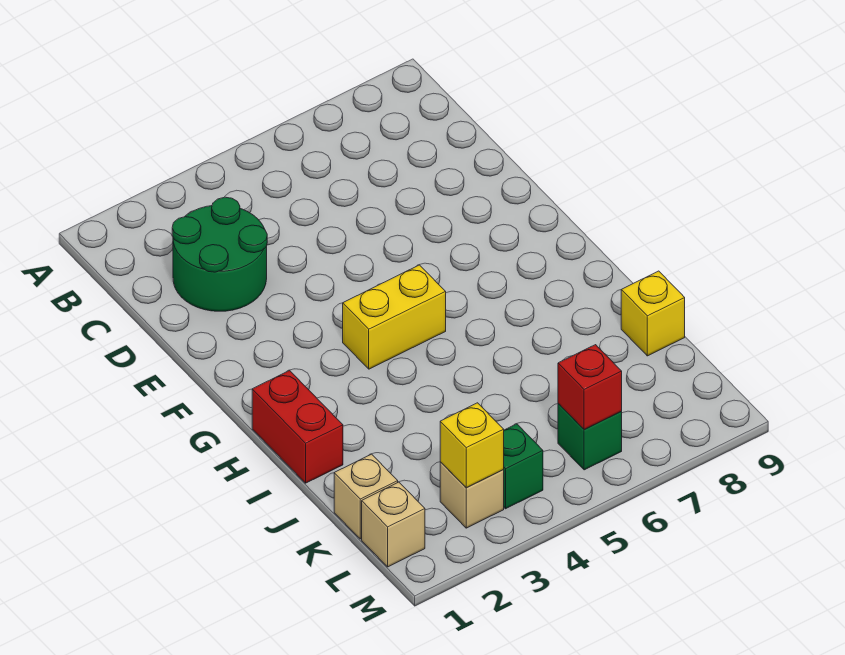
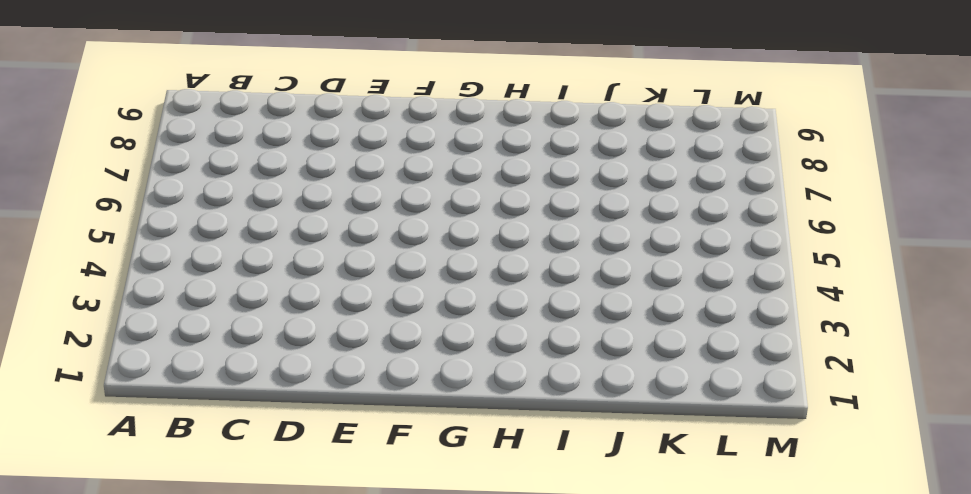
none -> green round brick C2:D3 level 1
none -> yellow brick G4:G5 level 1

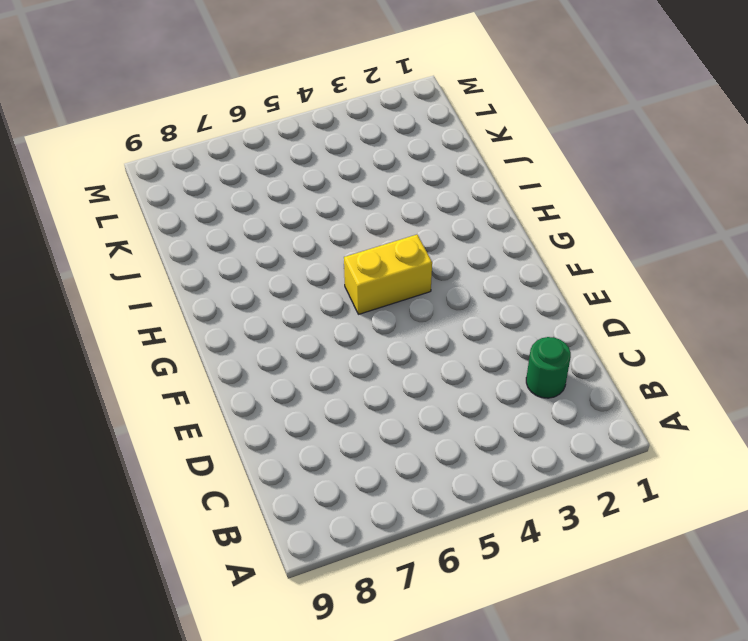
green round brick C2 level 1 -> green round brick C2:D3 level 1
none -> red brick H1:I1 level 1
none -> yellow brick J9 level 1

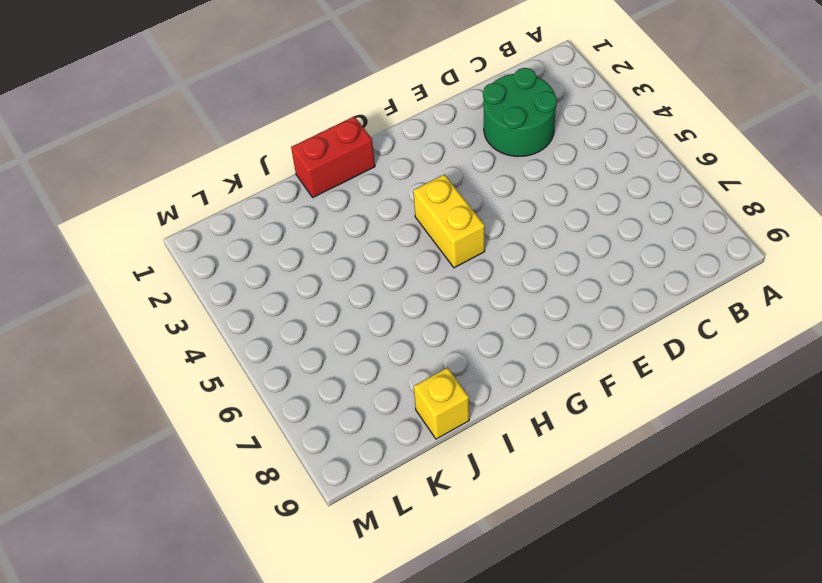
none -> tan brick K1 level 1
none -> tan brick L1 level 1

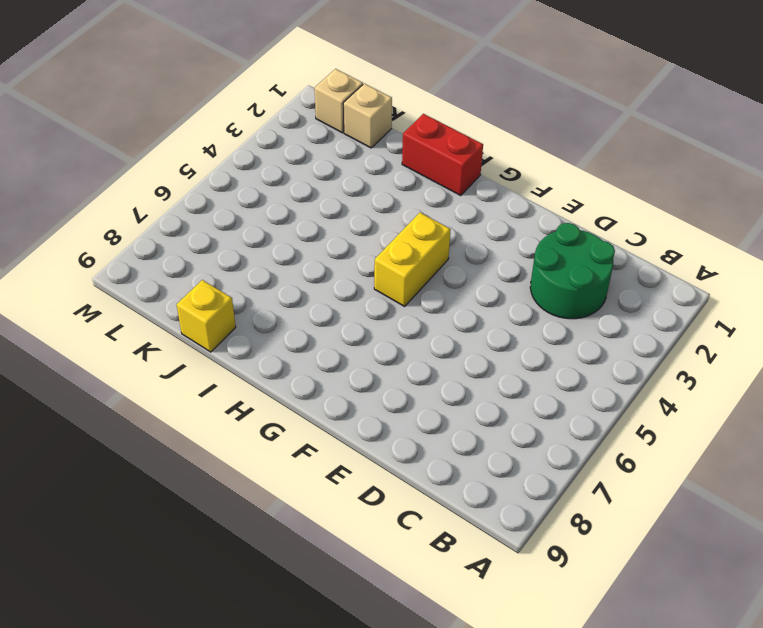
none -> tan brick L3 level 1
none -> green brick L4 level 1

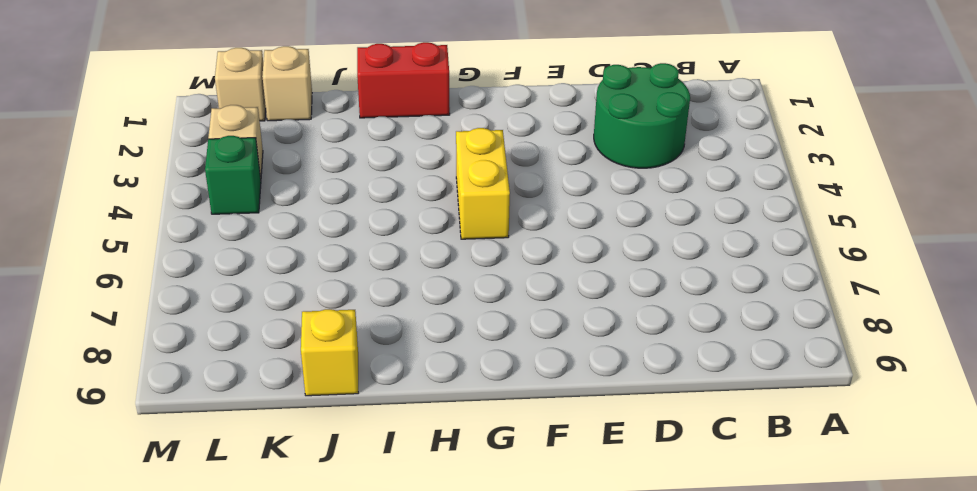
none -> green brick L6 level 1
none -> yellow brick L3 level 2

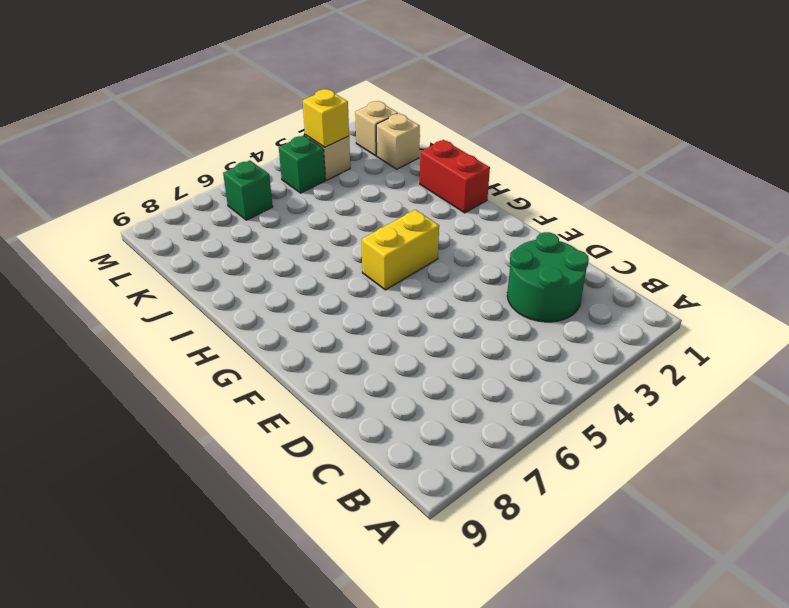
none -> yellow brick J9 level 1
none -> red brick L6 level 2

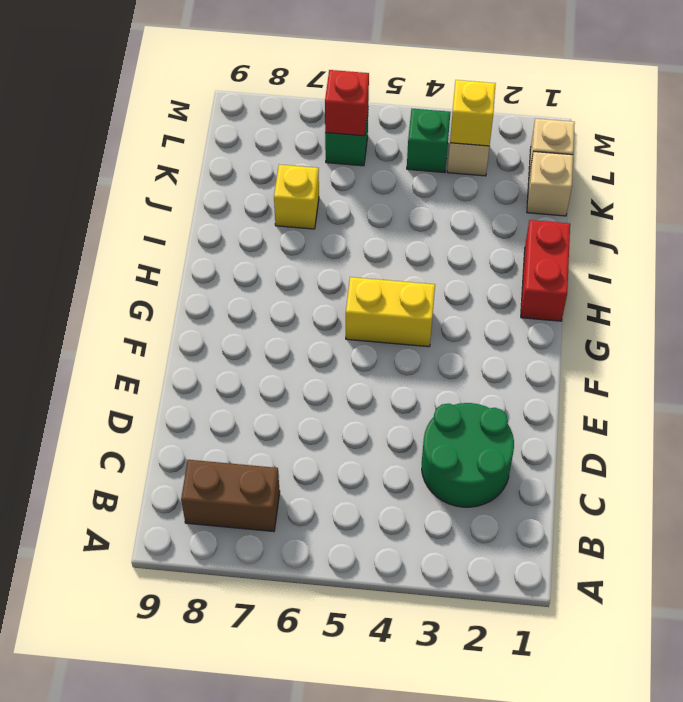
brown brick B7:B8 level 1 -> none
yellow brick J7 level 1 -> yellow brick J9 level 1

